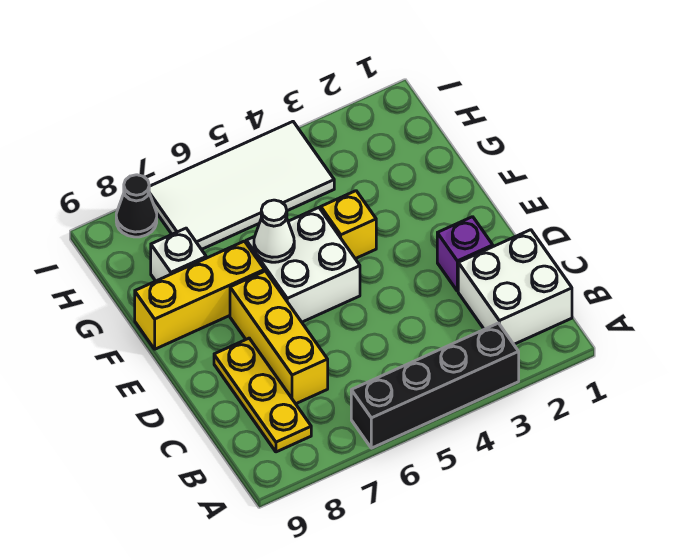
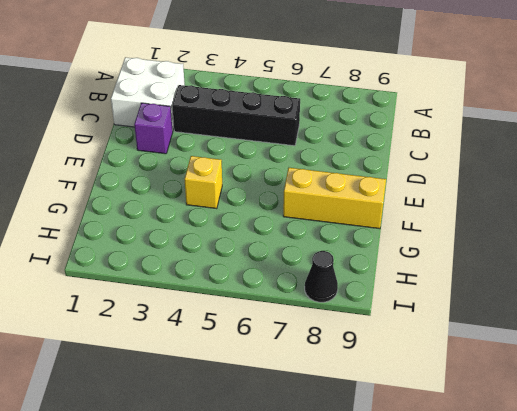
black brick C3:C6 level 1 -> black brick A3:A6 level 1
none -> yellow plate B8:D8 level 1
none -> yellow brick C7:E7 level 1
none -> white brick E5:F6 level 1

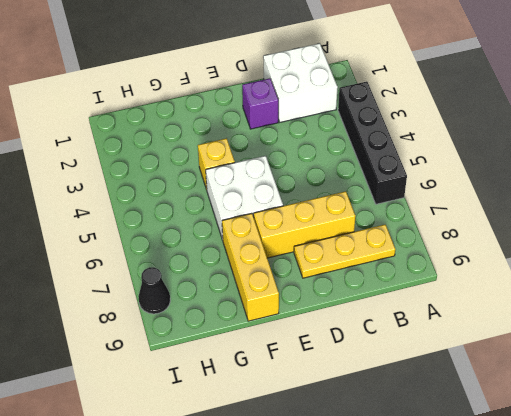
none -> white brick G8 level 1
none -> white tile H4:I7 level 1
none -> white cone F6 level 2

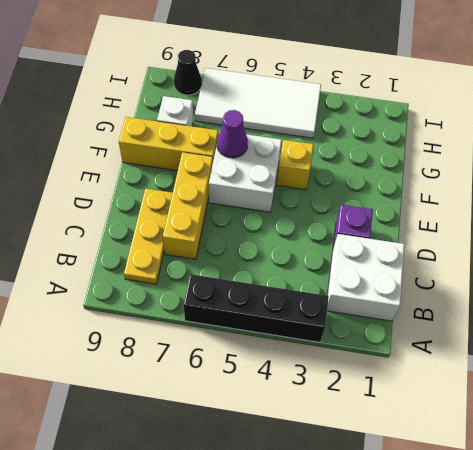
purple cone F6 level 2 -> white cone F6 level 2

